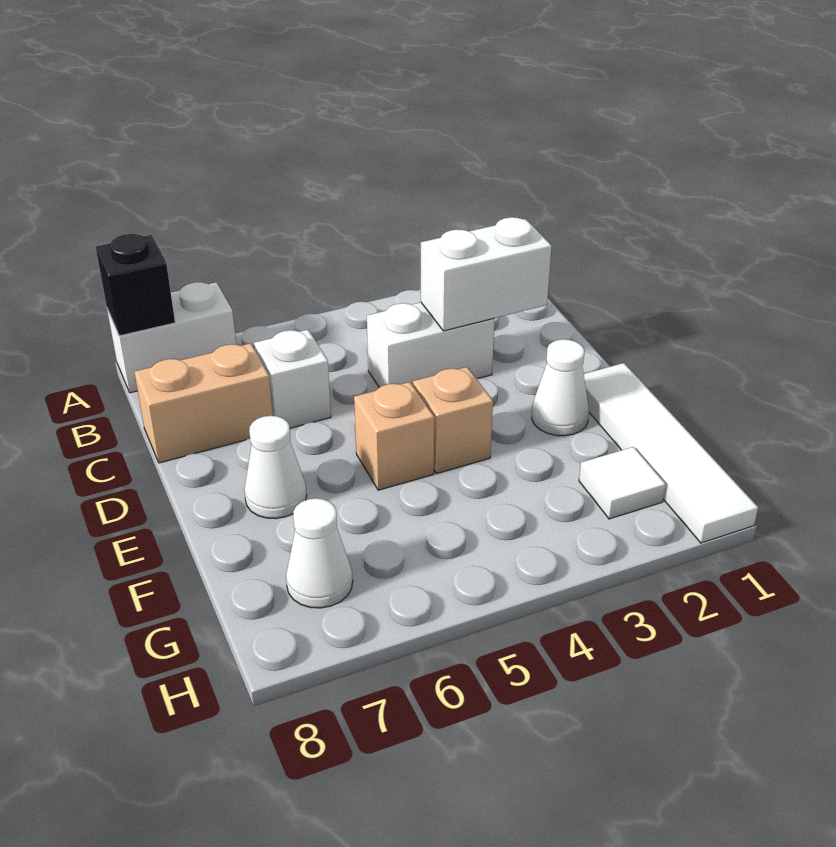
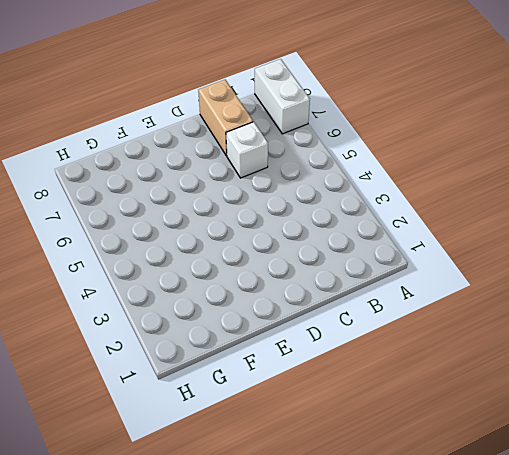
none -> white brick C3:C4 level 1
none -> white tile E1:H1 level 1
none -> white cone E2 level 1

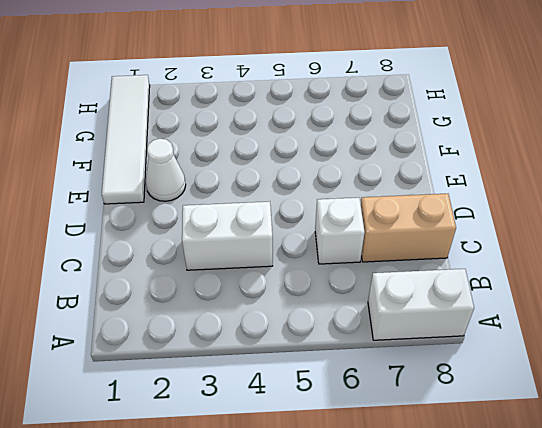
none -> tan brick E4 level 1
none -> tan brick E5 level 1
none -> white cone E7 level 1

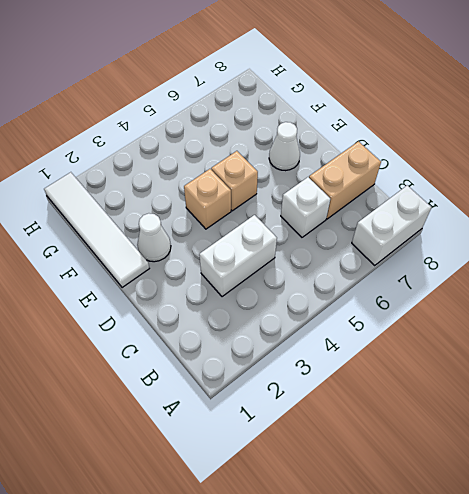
none -> white tile G2 level 1
none -> white cone G7 level 1
none -> black brick A8 level 2

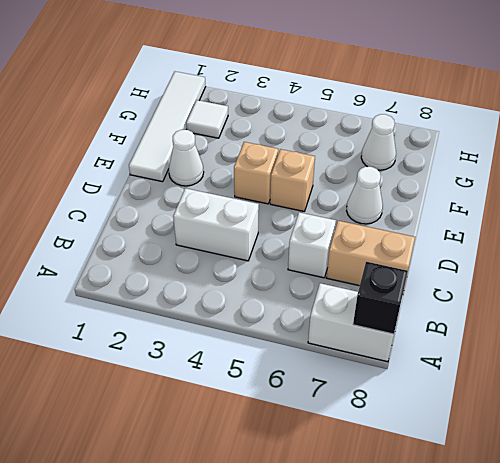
none -> white brick C2:C3 level 2

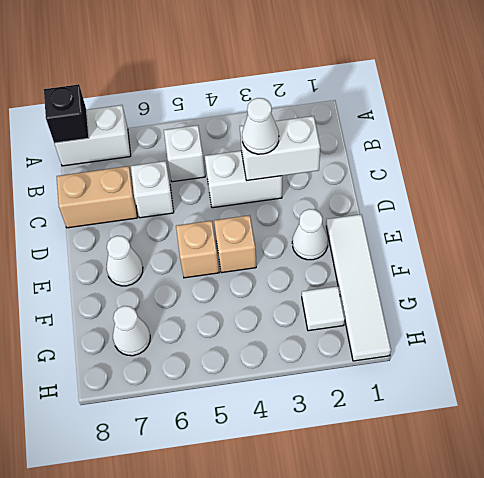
white brick B5 level 1 -> none
white cone C3 level 3 -> none

